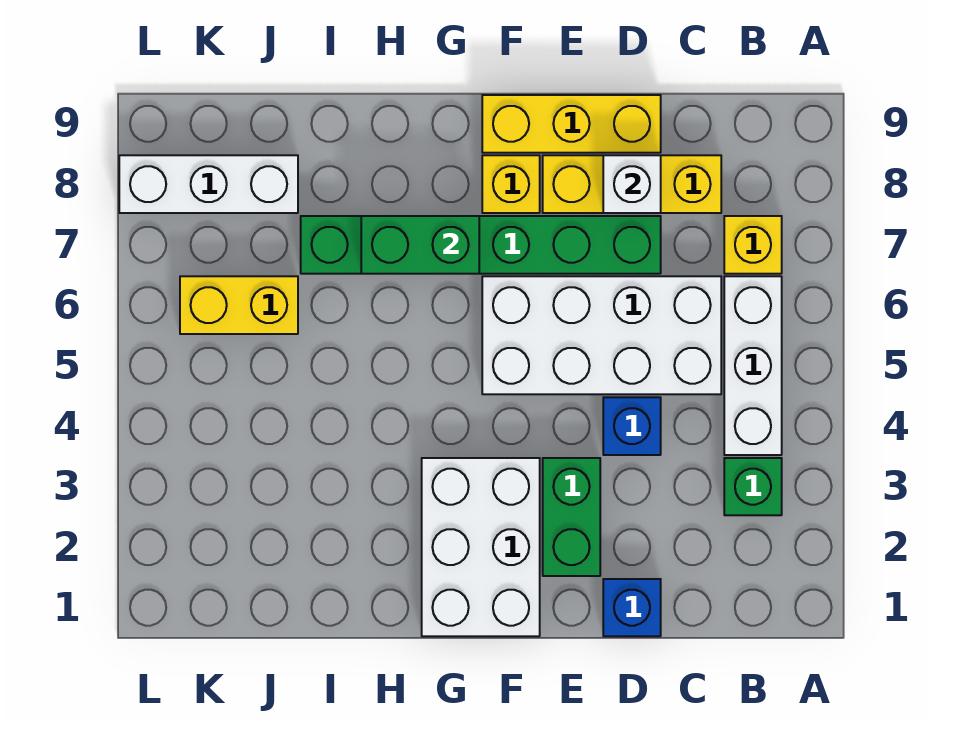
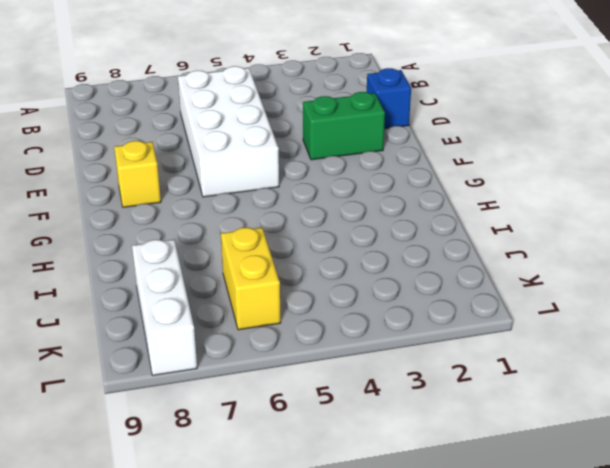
none -> green brick B3 level 1
none -> white brick B4:B6 level 1
none -> yellow brick B7 level 1

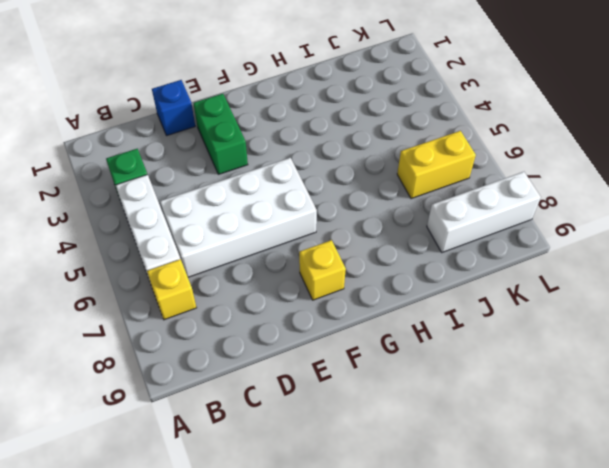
none -> yellow brick C8:E8 level 1
none -> blue brick D4 level 1
none -> green brick D7:I7 level 1

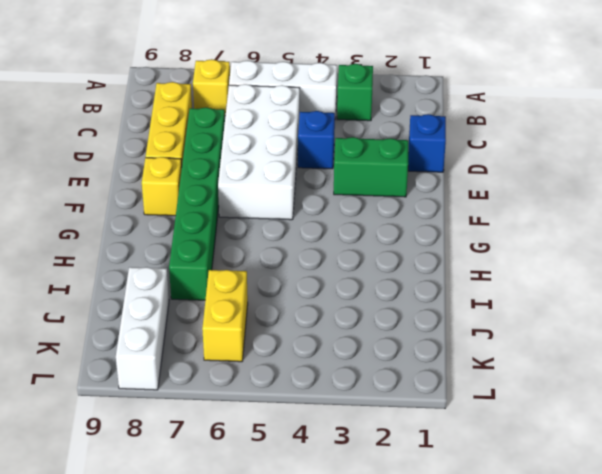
none -> yellow brick D9:F9 level 1
none -> white brick F1:G3 level 1
none -> white brick D8 level 2

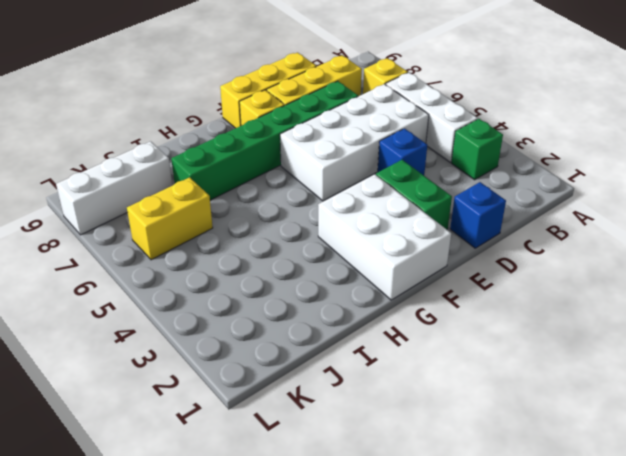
none -> white brick D8 level 2
none -> green brick G7:H7 level 2

